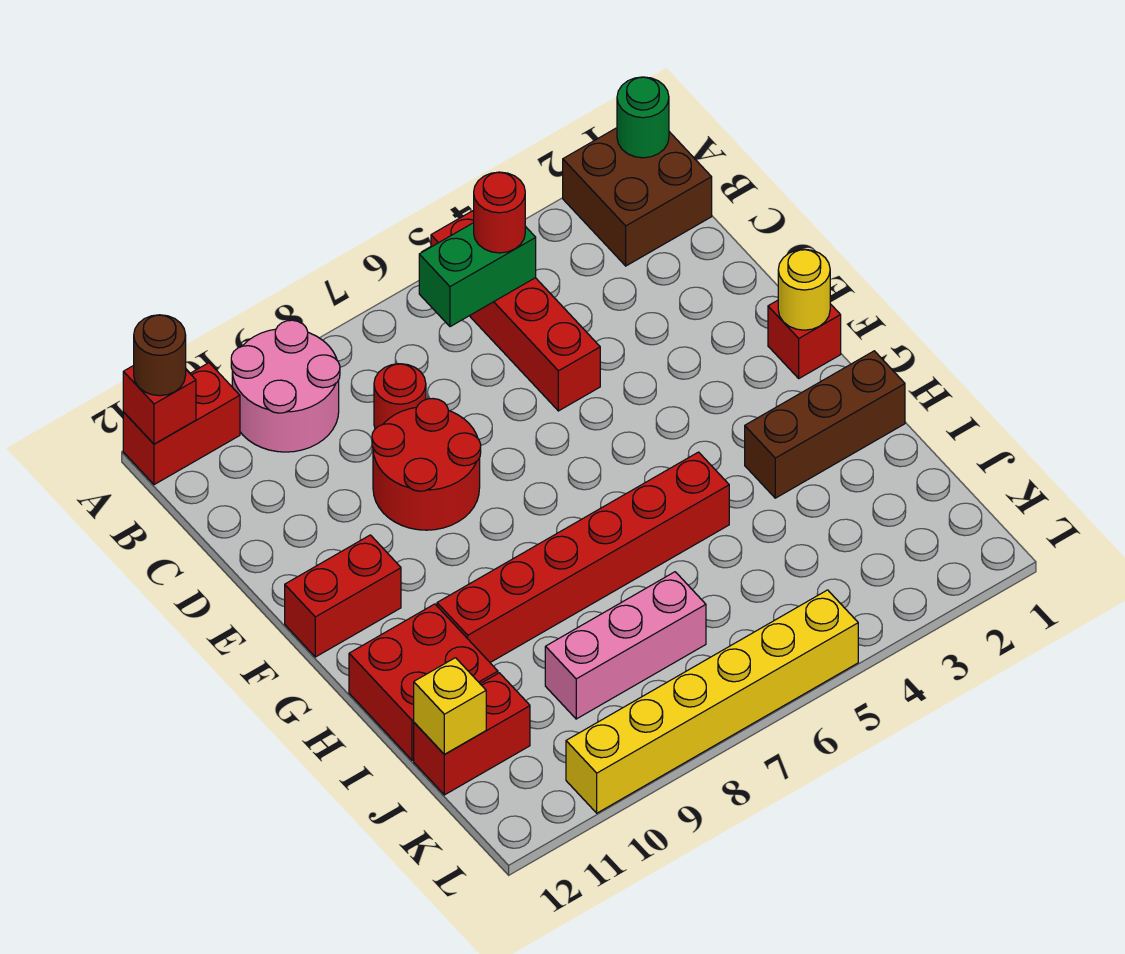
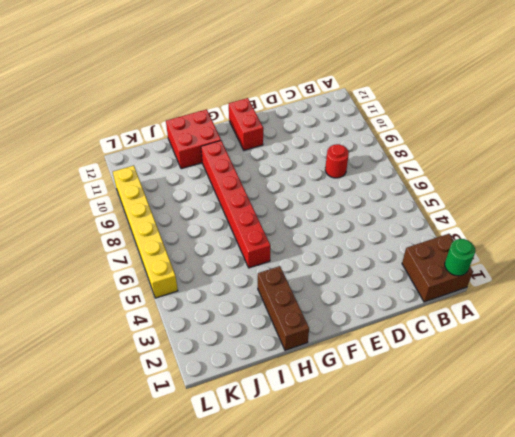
none -> red brick A5:D5 level 1
none -> pink round brick A9:B10 level 1
none -> red brick A11:A12 level 1

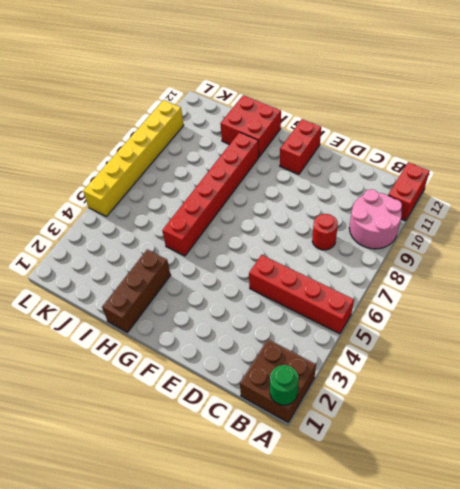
none -> red round brick D8:E9 level 1
none -> red brick F1 level 1
none -> pink brick J7:J9 level 1

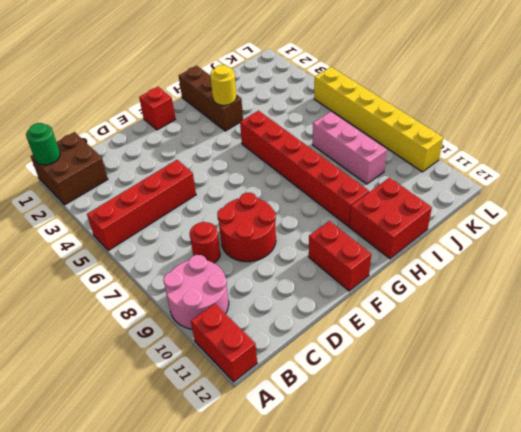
yellow round brick H3 level 2 -> yellow round brick F1 level 2
none -> red brick J11:J12 level 1
none -> red brick A12 level 2
none -> green brick B5:B6 level 2

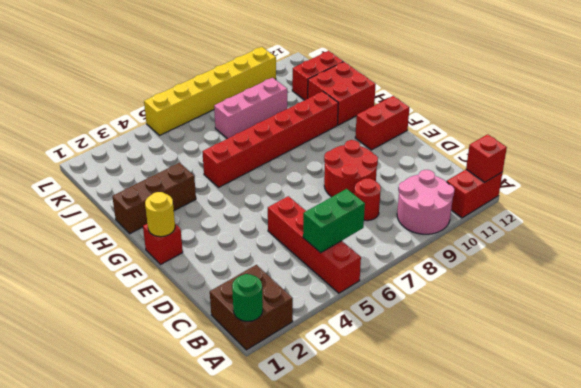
none -> yellow brick J12 level 2
none -> brown round brick A12 level 3
none -> red round brick B5 level 3

